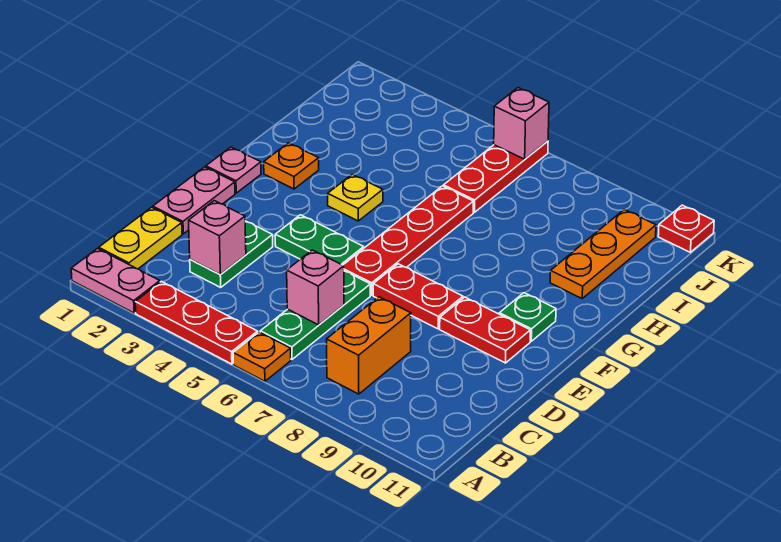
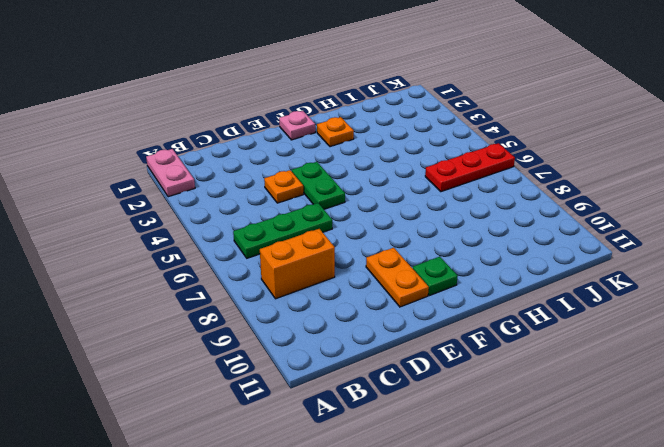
orange plate D4 level 1 -> orange plate A6 level 1
orange plate E9:E10 level 1 -> red plate E9:E10 level 1
none -> red plate A3:A5 level 1
none -> yellow plate B1:C1 level 1
none -> green plate C3:D3 level 1

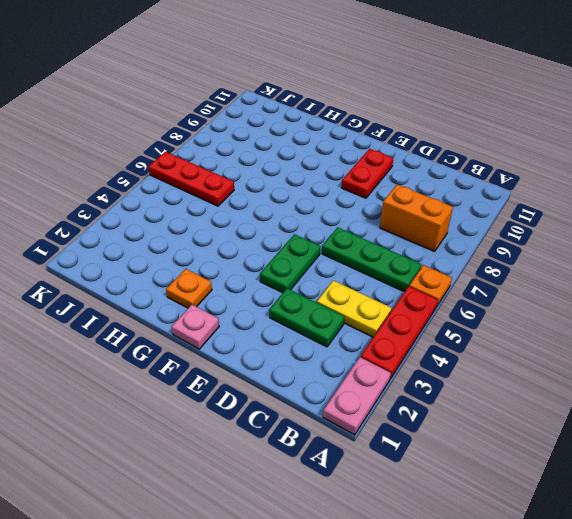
yellow plate B4:C4 level 1 -> yellow plate B1:C1 level 1
none -> pink plate D1:E1 level 1
none -> red plate E6:H6 level 1
none -> red plate E7:E8 level 1

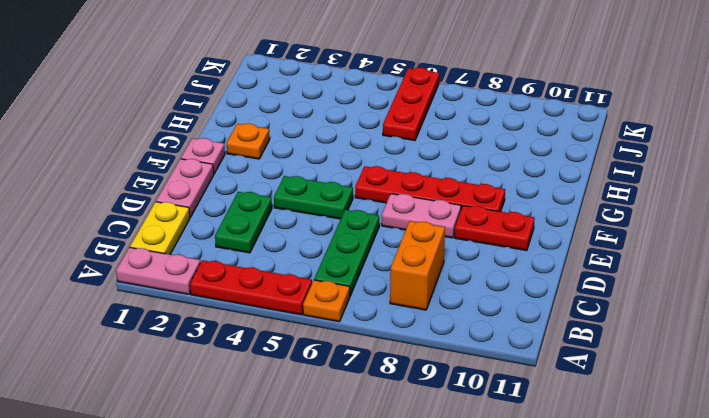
pink plate E7:E8 level 1 -> red plate E7:E8 level 1
red plate F6:F9 level 1 -> red plate E6:H6 level 1
none -> green plate F10 level 1
none -> yellow plate G4 level 1
none -> orange plate H10:J10 level 1

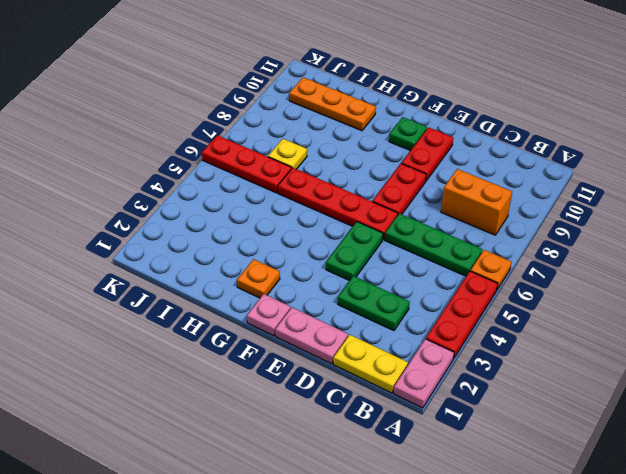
yellow plate I7 level 1 -> yellow plate G4 level 1
none -> red plate K11 level 1
none -> pink brick C3 level 2
none -> pink brick C6 level 2

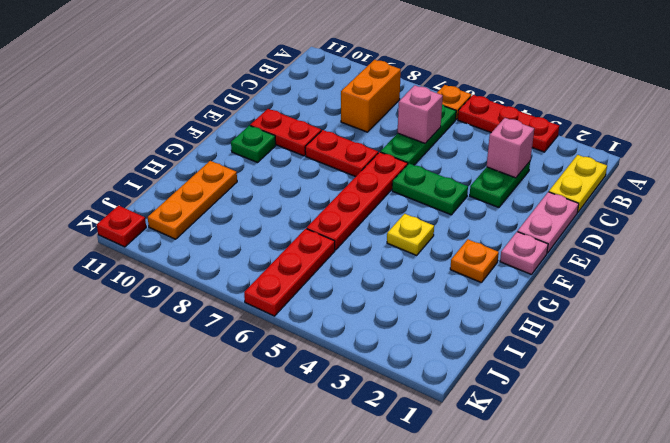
none -> pink plate A1:A2 level 1
none -> pink brick K6 level 2

